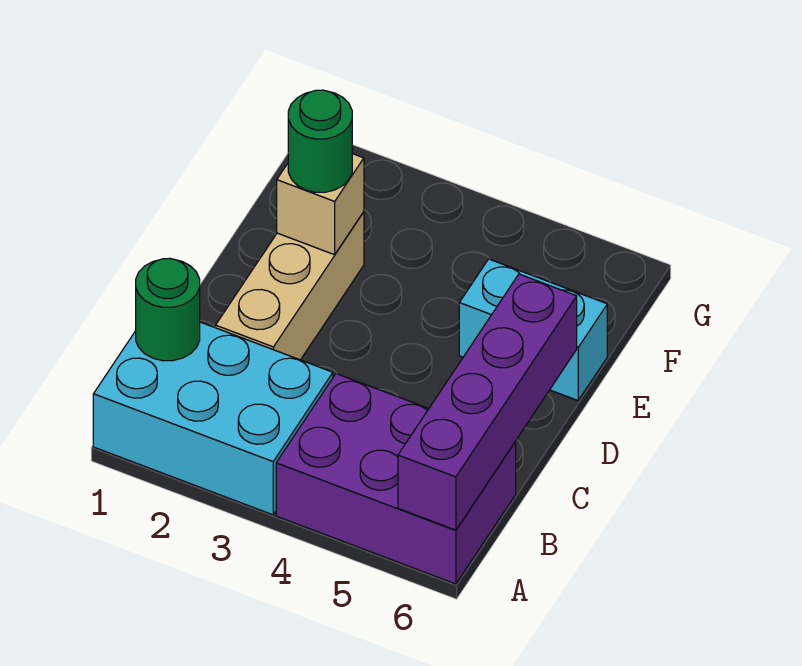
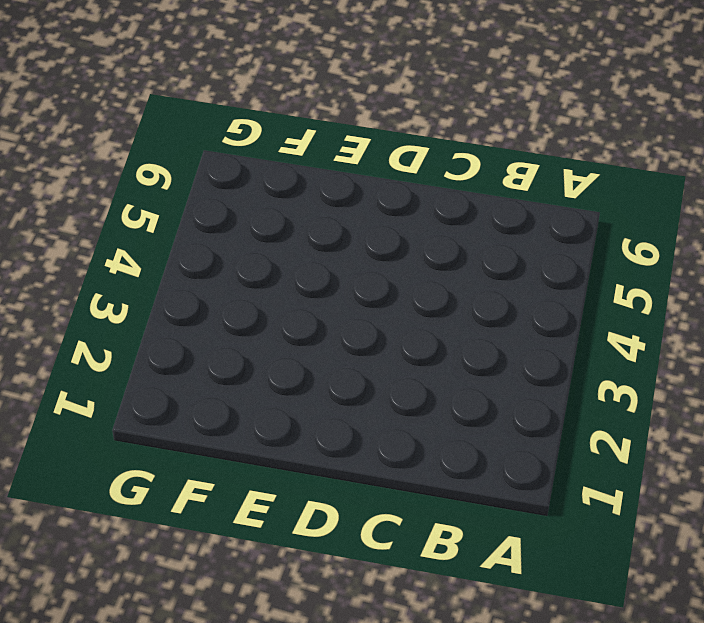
none -> cyan brick A1:B3 level 1
none -> purple brick A4:B6 level 1

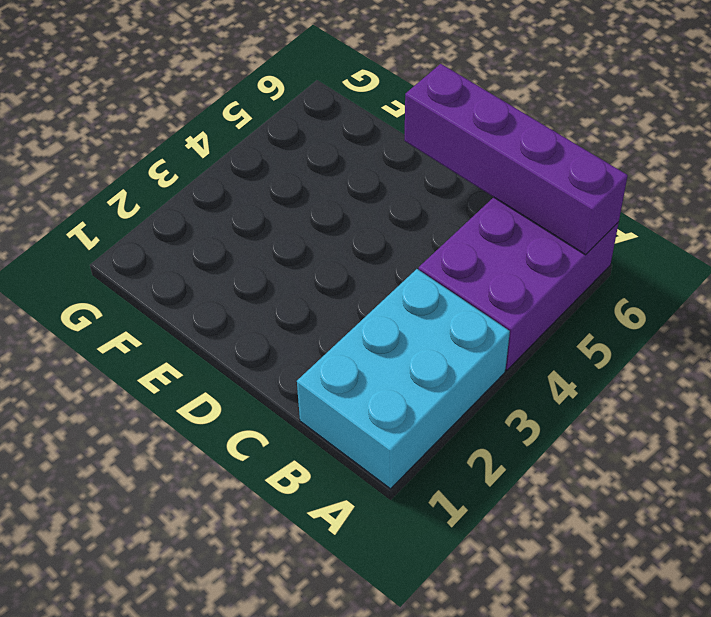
none -> tan brick C2:E2 level 1
none -> cyan brick E5:E6 level 1

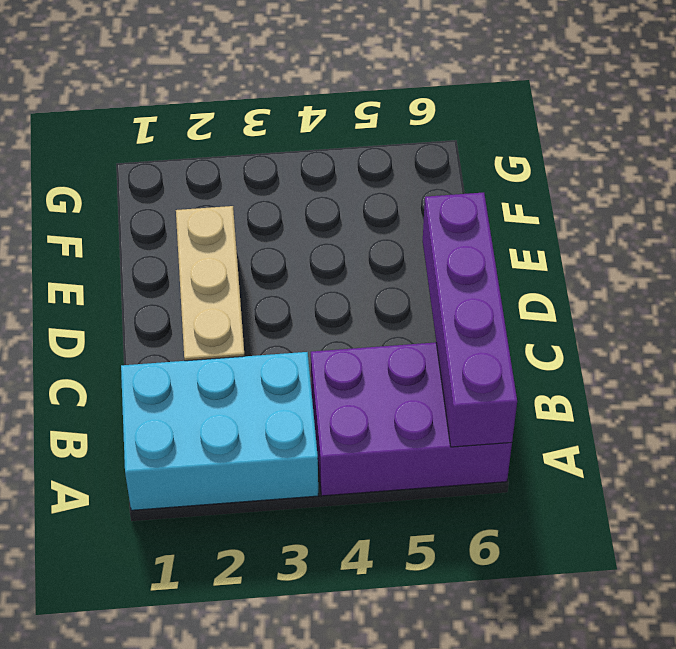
none -> cyan brick E5:E6 level 1
none -> green round brick B1 level 2

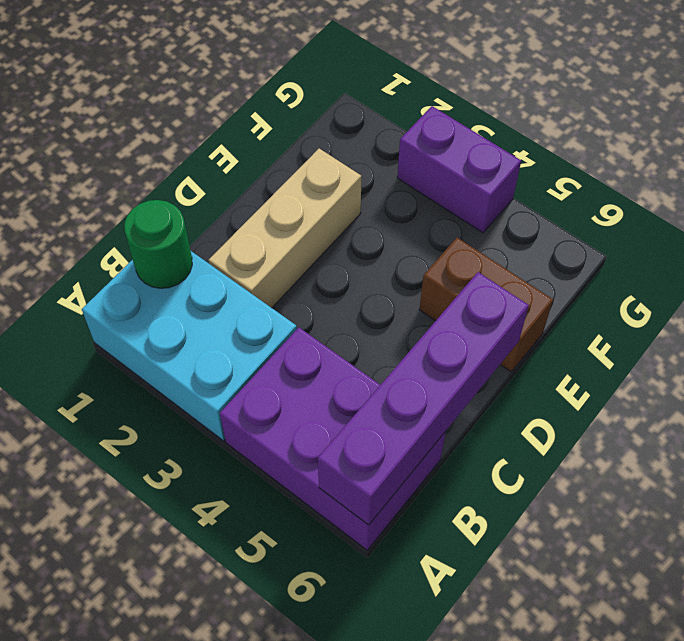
brown brick E5:E6 level 1 -> cyan brick E5:E6 level 1
purple brick G3:G4 level 1 -> none
none -> tan brick E2 level 2
none -> green round brick E2 level 3

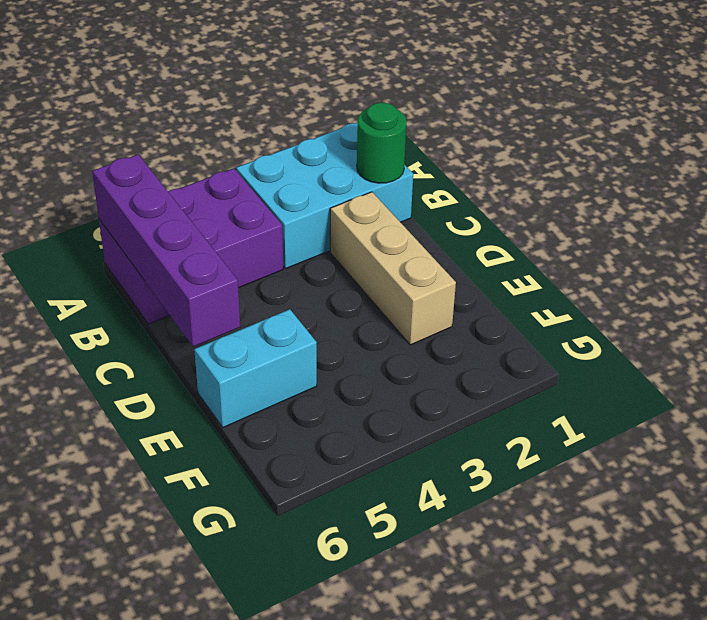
none -> tan brick E2 level 2
none -> green round brick E2 level 3

